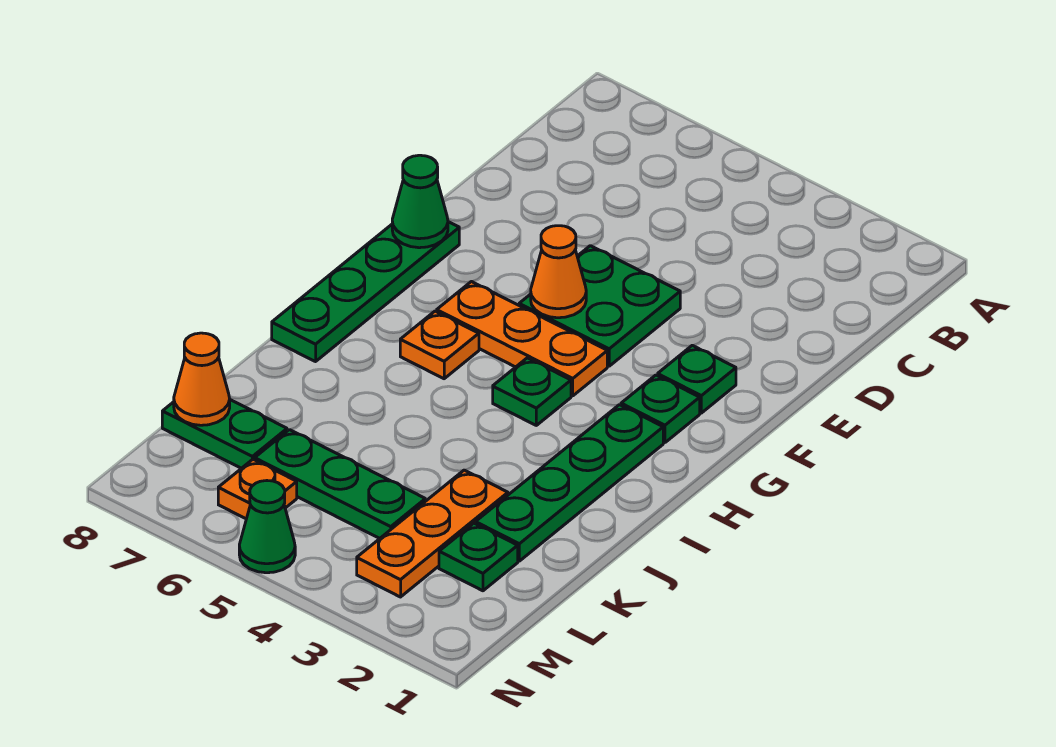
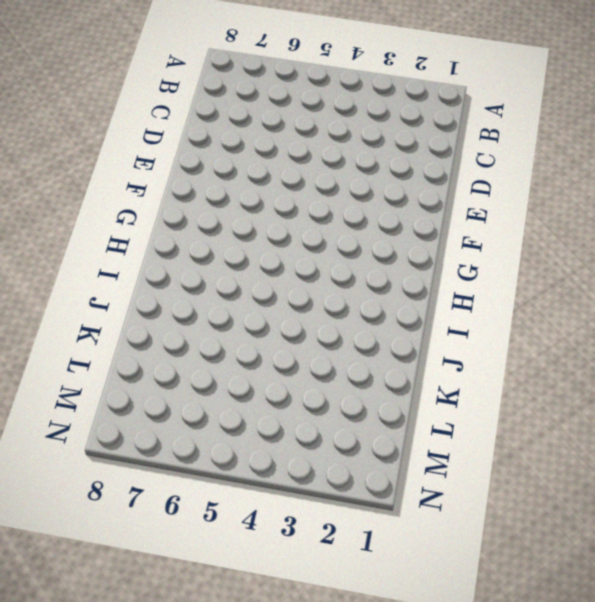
none -> green plate E4:F5 level 1
none -> green plate F2 level 1
none -> green plate F8:I8 level 1

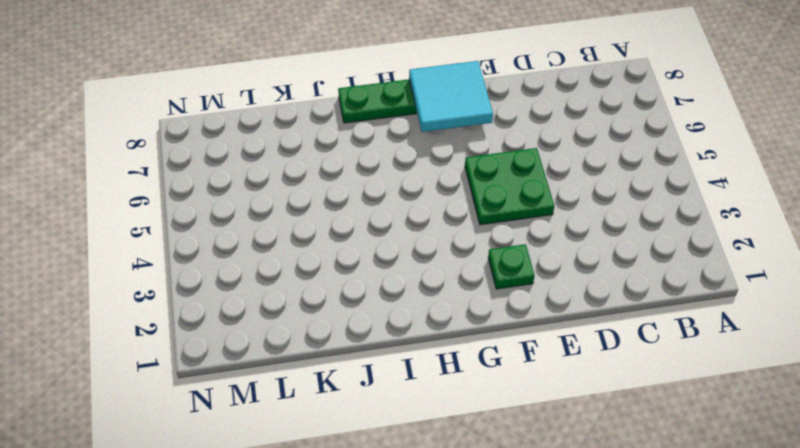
cyan tile F7:G8 level 2 -> green cone F8 level 2
none -> green plate G2 level 1
none -> orange plate G4:G6 level 1
none -> green plate H2:K2 level 1

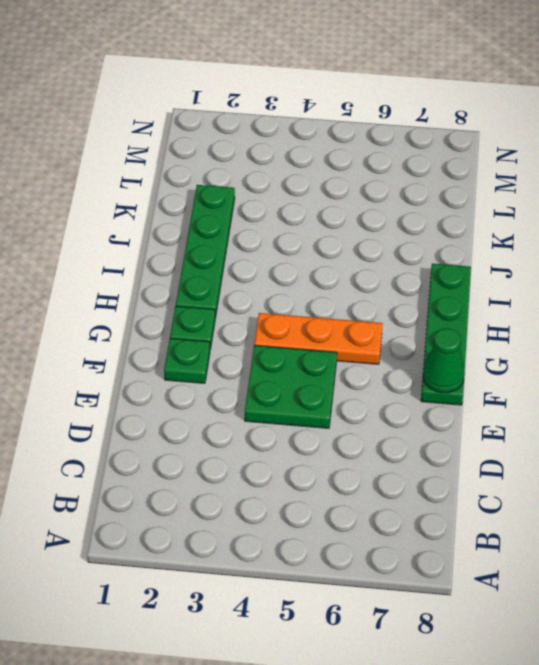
none -> green plate H4 level 1
none -> orange plate H6 level 1
none -> orange plate K3:M3 level 1

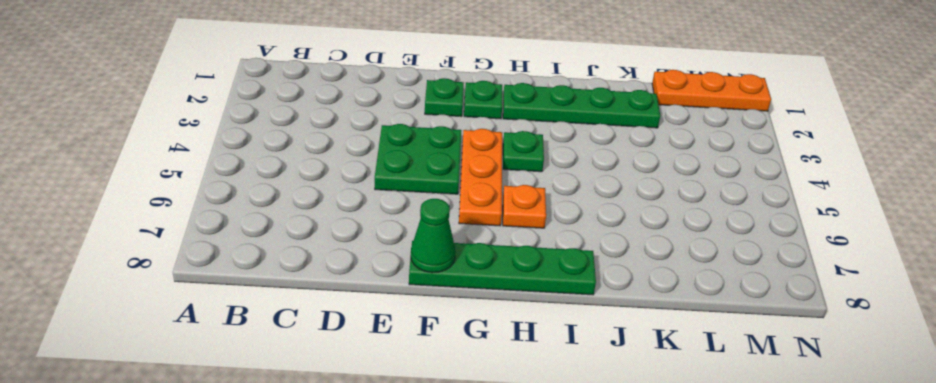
orange plate L1:N1 level 1 -> orange plate K3:M3 level 1
none -> green plate L2 level 1
none -> green plate L4:L6 level 1
none -> green plate L7:L8 level 1

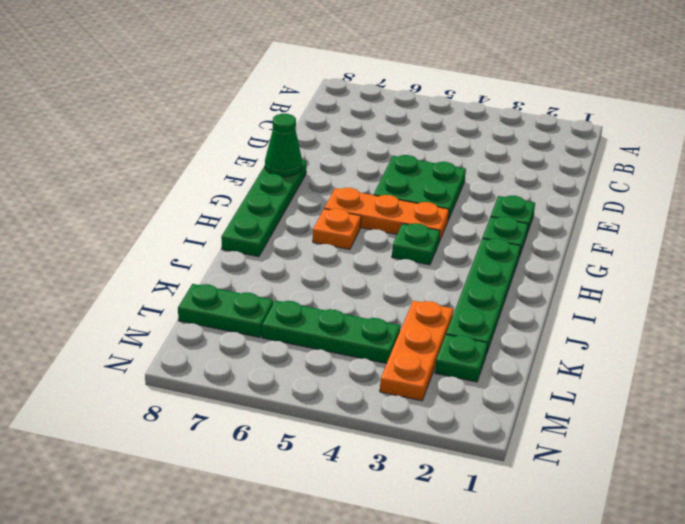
none -> orange plate M6 level 1
none -> green cone N5 level 1
none -> orange cone F5 level 2

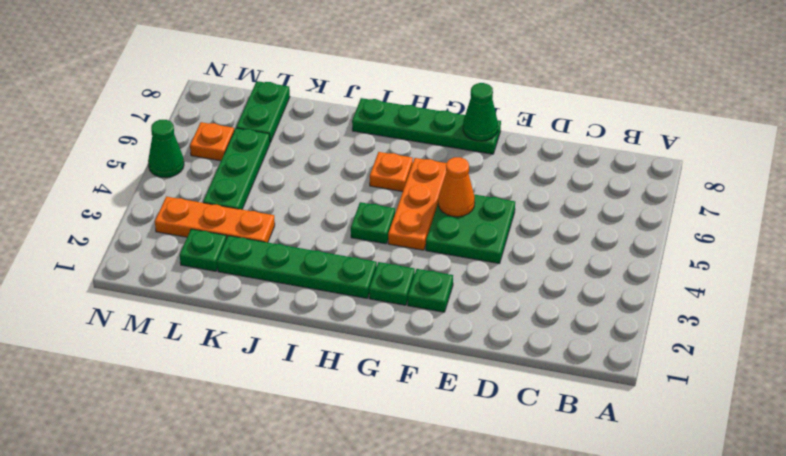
none -> orange cone L8 level 2

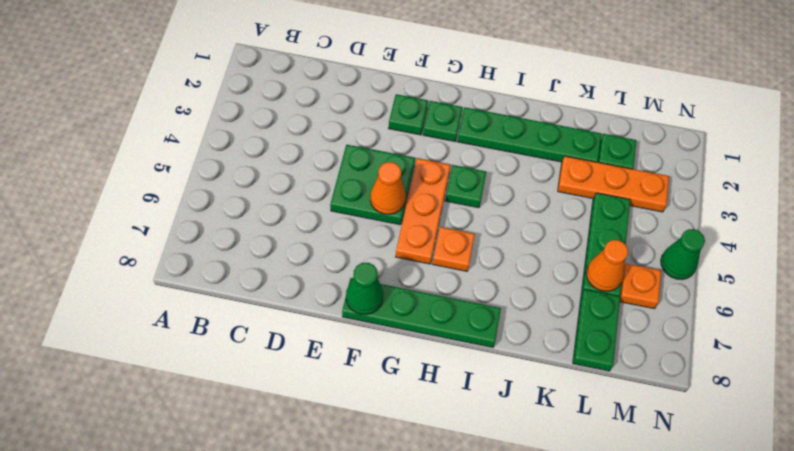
orange cone L6 level 2 -> orange cone L8 level 2

